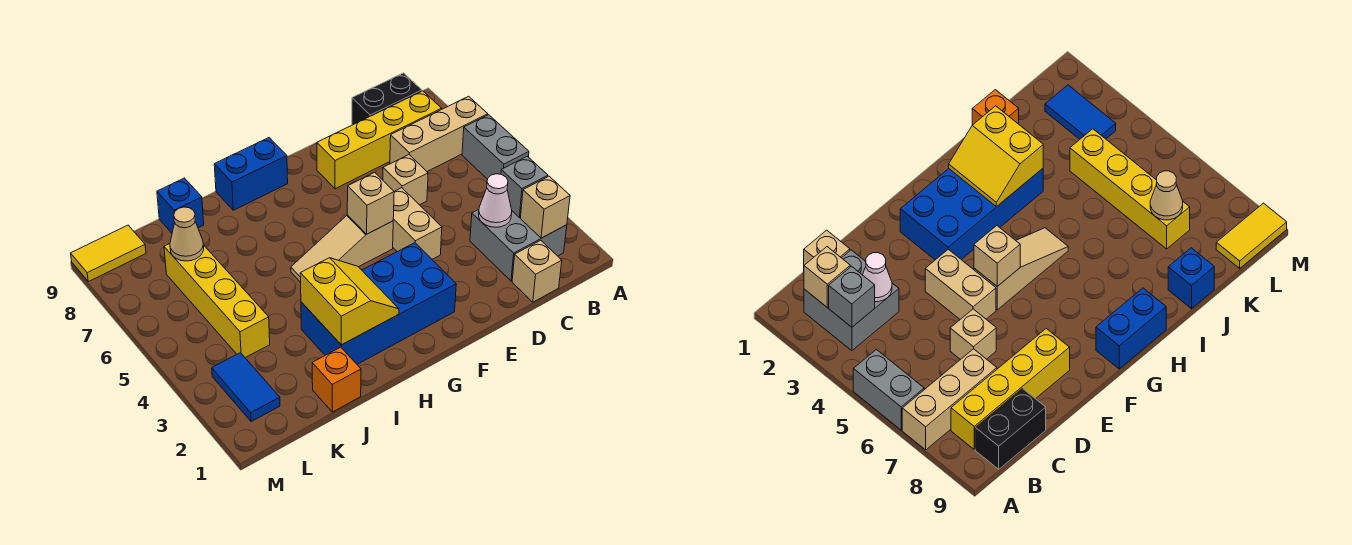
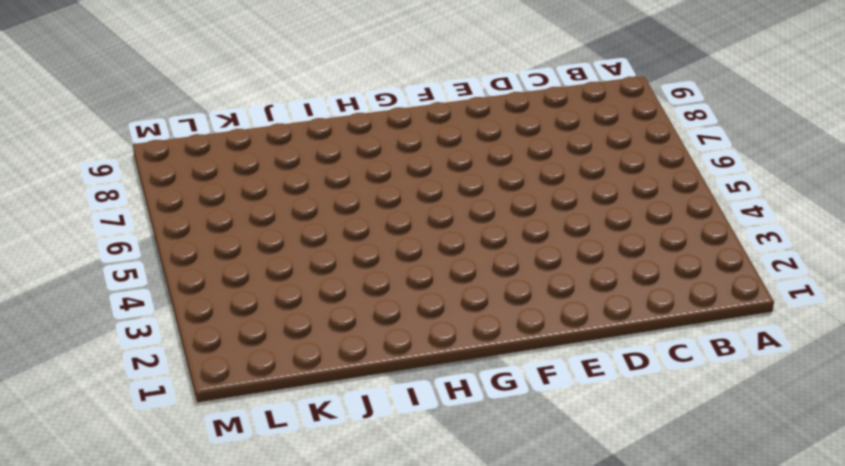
none -> grey brick A5:A6 level 1
none -> tan brick A7:C7 level 1
none -> grey brick B2:C3 level 1

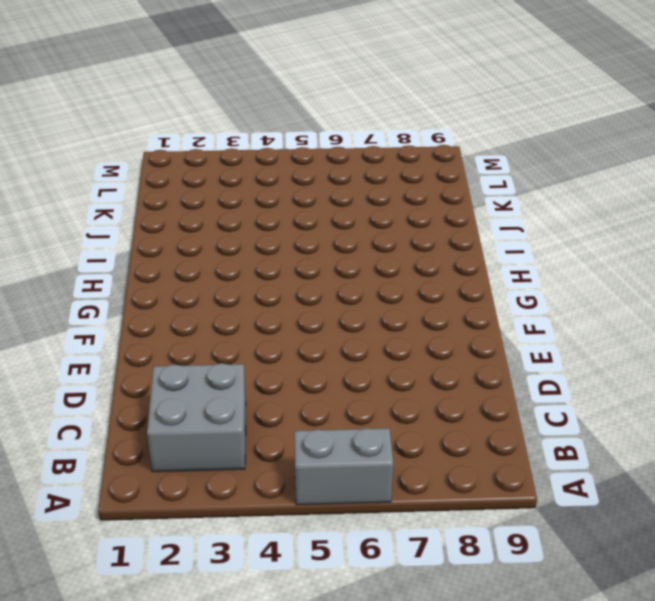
none -> tan brick A7:C7 level 1
none -> yellow brick B8:E8 level 1
none -> black brick B9:C9 level 1

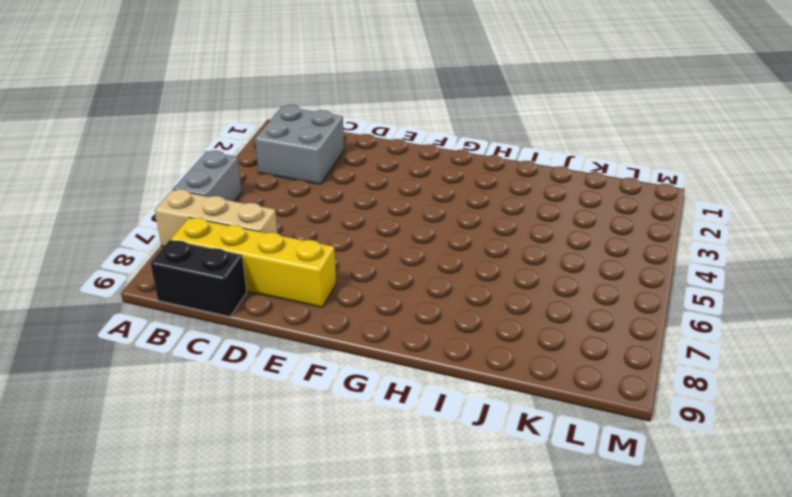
none -> tan brick C1 level 1
none -> tan brick D6 level 1
none -> tan brick E4:E5 level 1

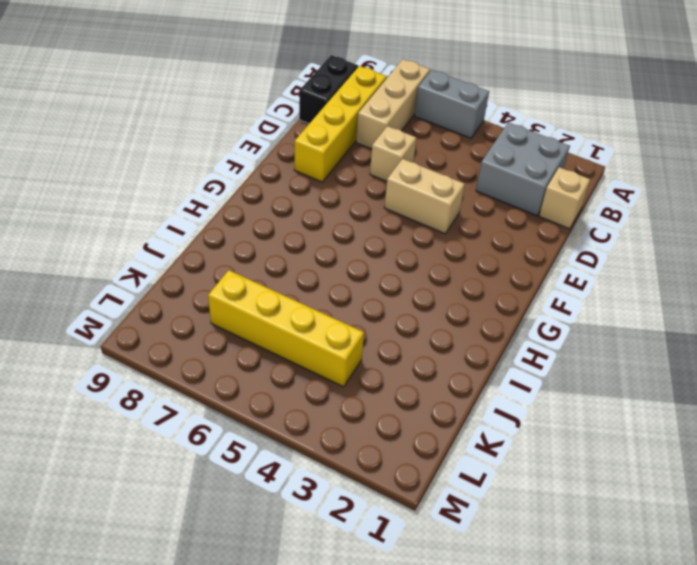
none -> blue brick F2:I3 level 1
none -> tan slope F5:H5 level 1 top F
none -> blue brick G9:H9 level 1

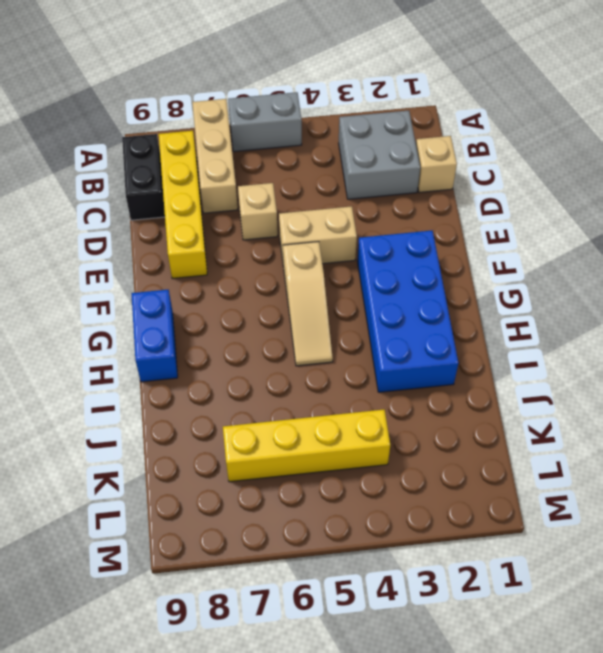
none -> orange brick J1 level 1
none -> blue brick J9 level 1
none -> blue tile L2:L3 level 1

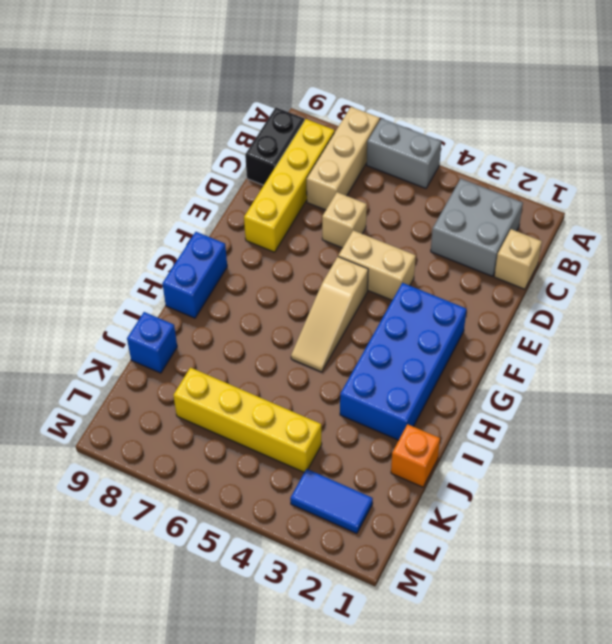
none -> yellow tile L9:M9 level 1
none -> tan brick B2 level 2
none -> grey brick B3 level 2

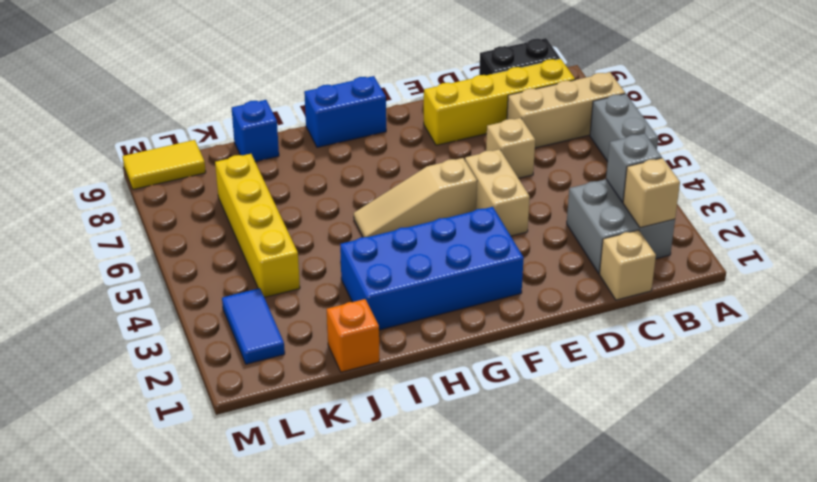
none -> white cone C3 level 2
none -> tan brick F5 level 2
none -> yellow slope H2:I3 level 2 top I

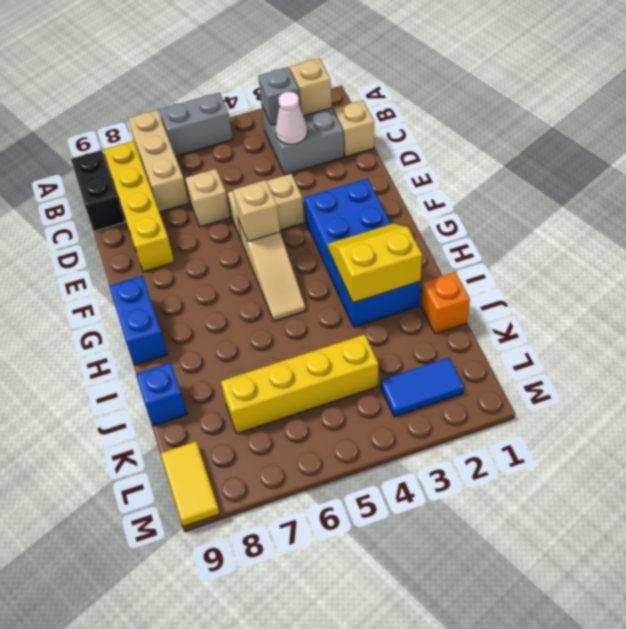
none -> tan cone K7 level 2

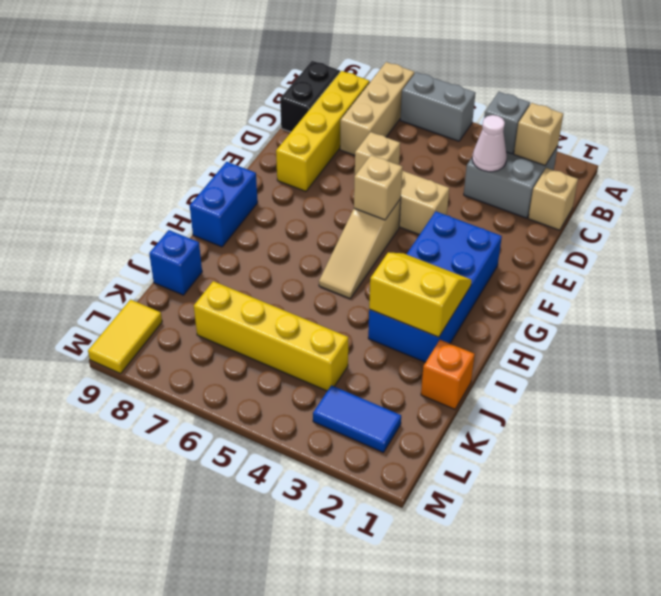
none -> tan cone K7 level 2

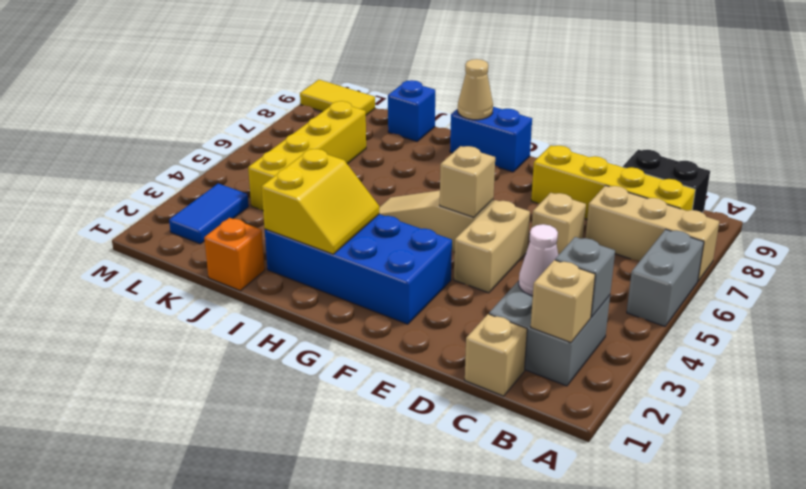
tan cone H9 level 2 -> tan cone K7 level 2

